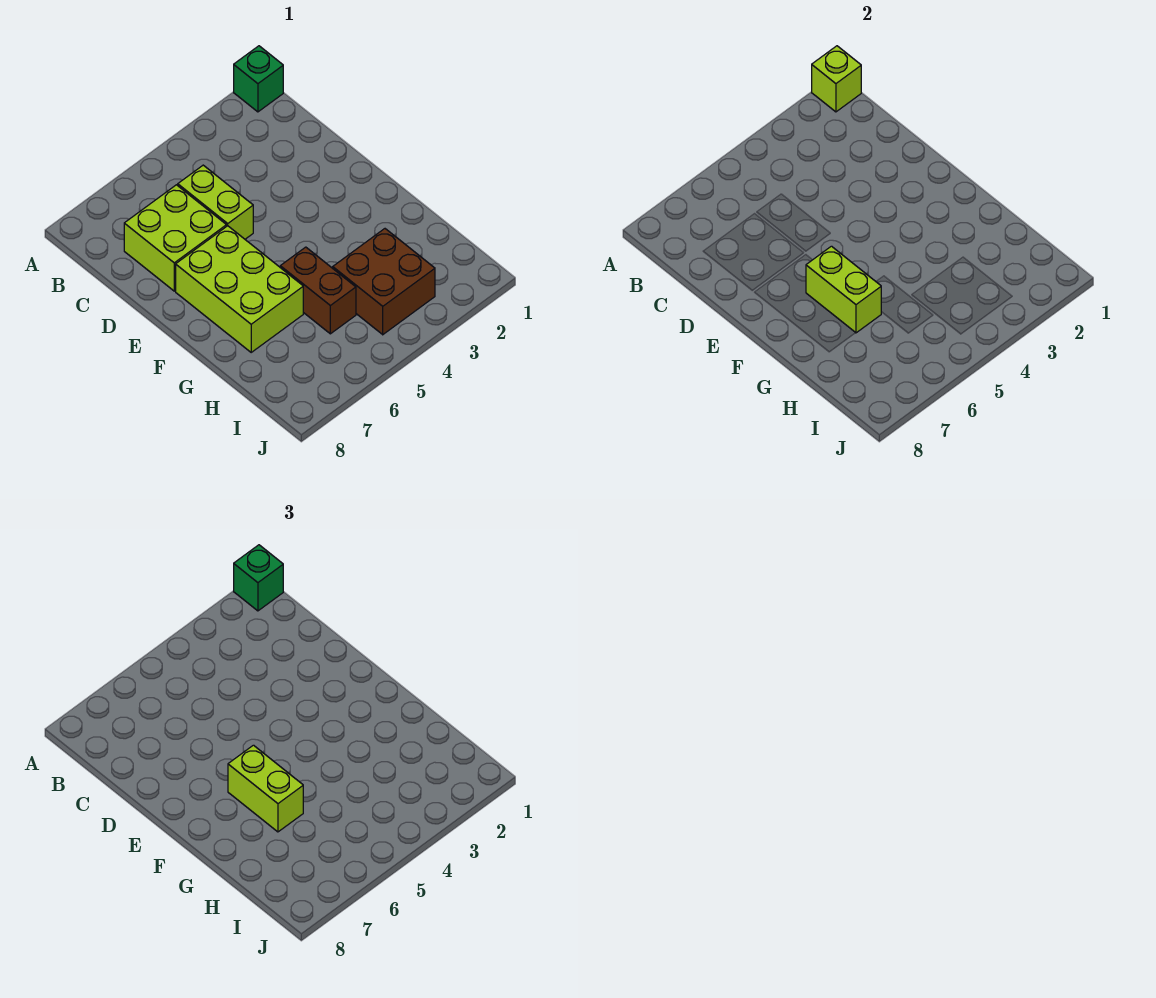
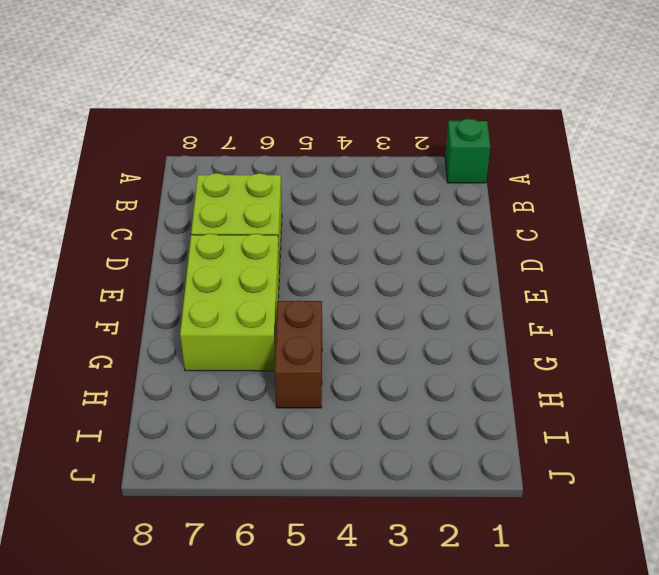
none -> lime brick C5:D5 level 1
none -> brown brick H3:I4 level 1

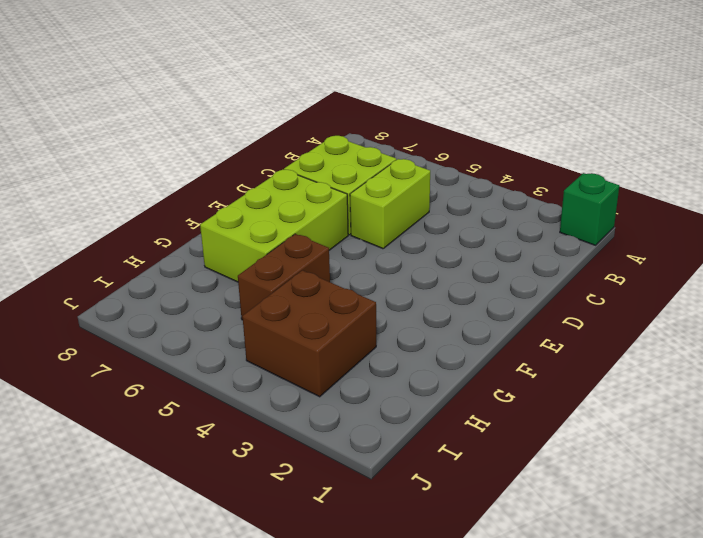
none -> lime brick A1 level 2
none -> lime brick F6:G6 level 2

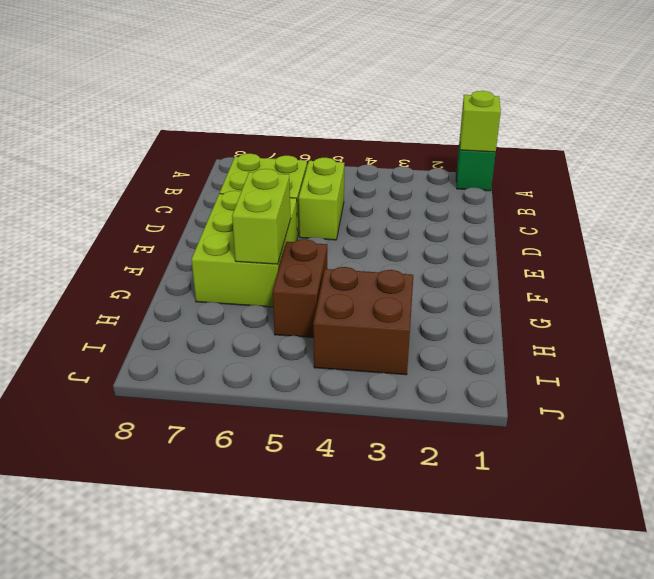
none -> green brick A1 level 3
none -> lime brick F6:G6 level 3

